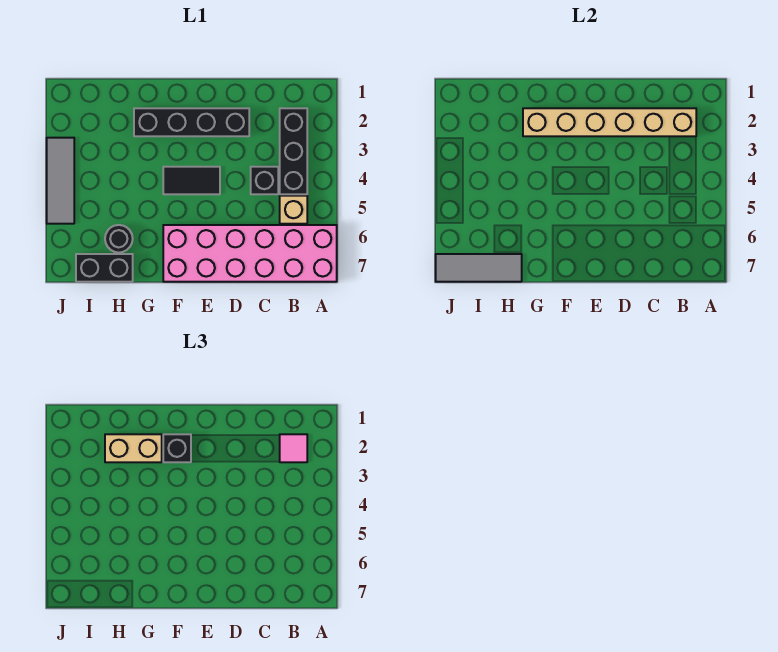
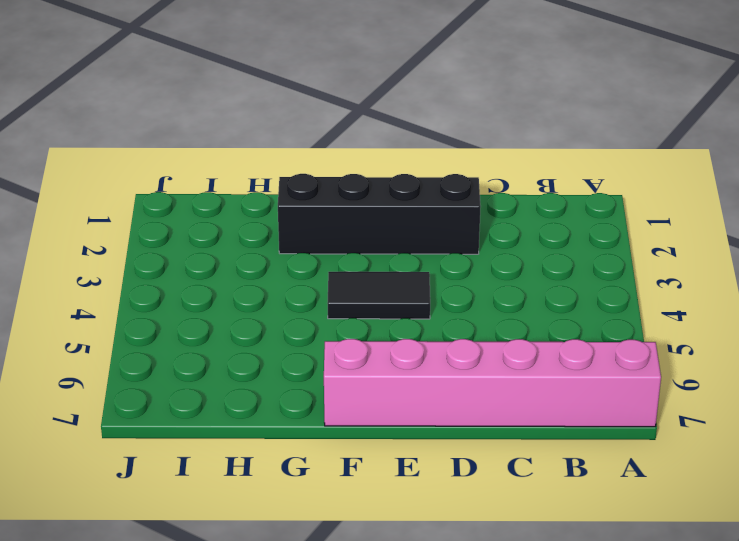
pink brick A7:F7 level 1 -> pink brick A6:F7 level 1
none -> black brick B2:B4 level 1
none -> tan brick B5 level 1
none -> black brick C4 level 1

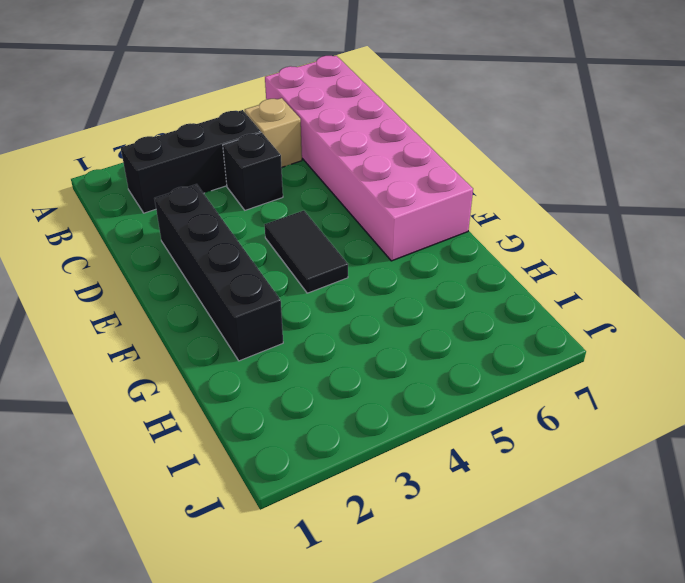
none -> black round brick H6 level 1
none -> black brick H7:I7 level 1
none -> grey tile J3:J5 level 1

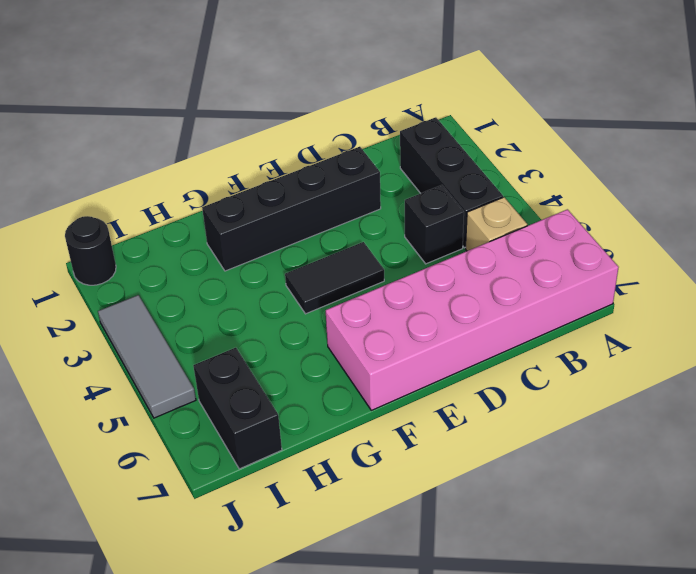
black brick I6:I7 level 1 -> black brick H7:I7 level 1
black round brick J1 level 1 -> black round brick H6 level 1
none -> tan brick B2:G2 level 2
none -> grey tile H7:J7 level 2
none -> pink tile B2 level 3

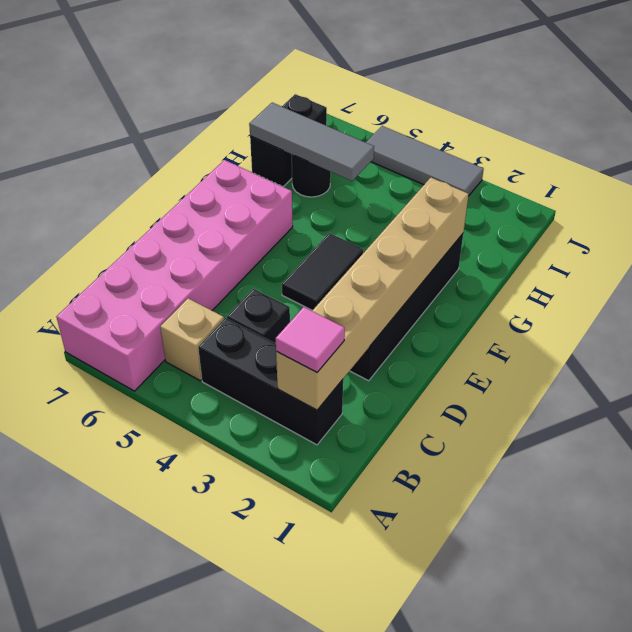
grey tile H5:H7 level 2 -> grey tile H7:J7 level 2
none -> black brick F2 level 3
none -> tan brick G2:H2 level 3

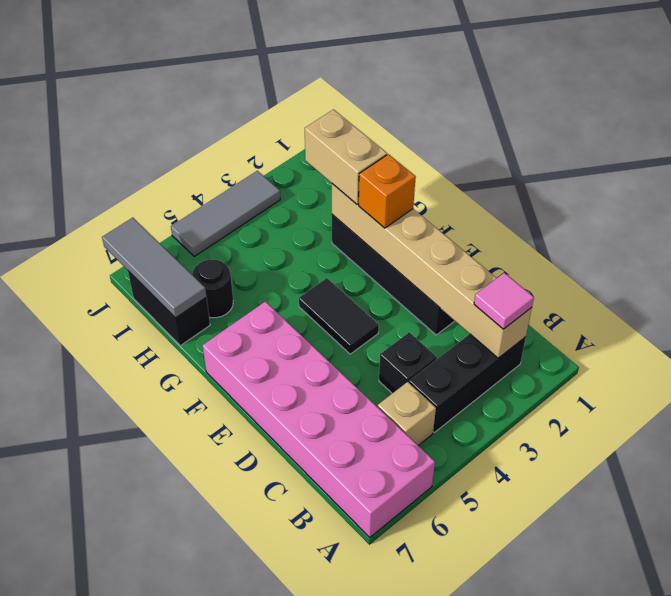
orange brick F2 level 3 -> black brick F2 level 3

